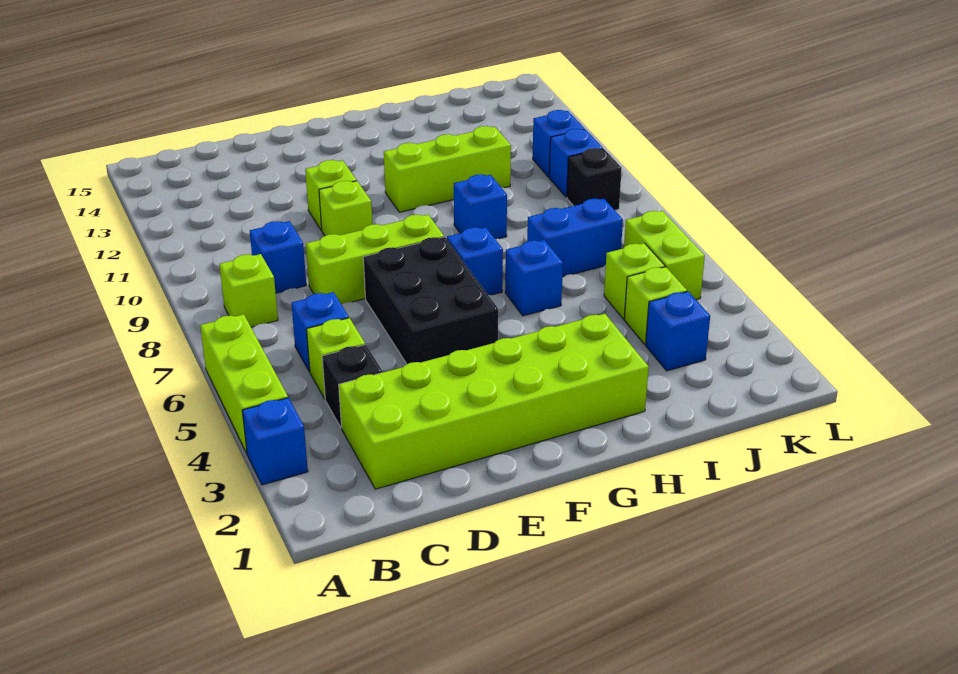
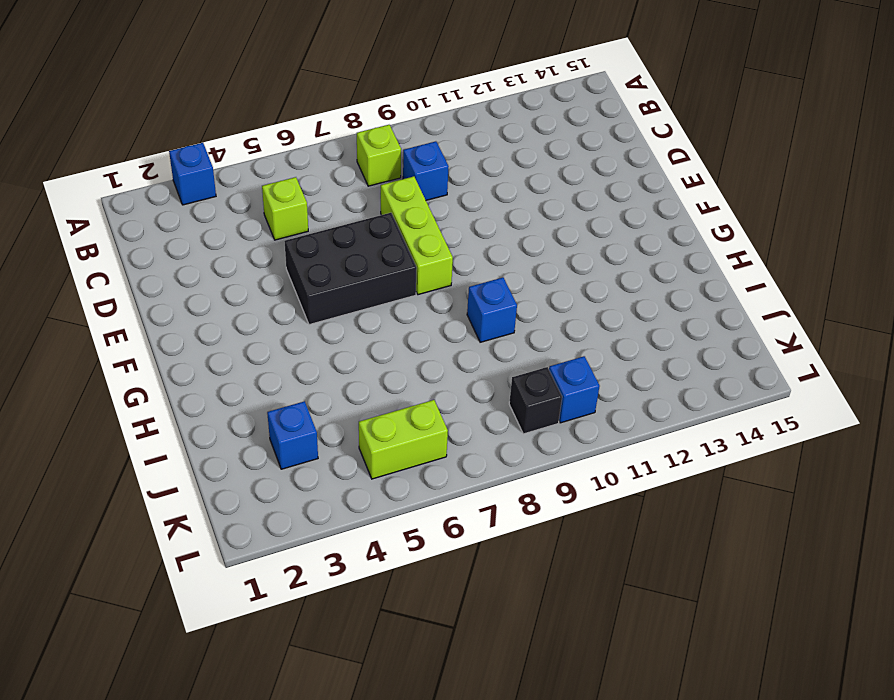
none -> lime brick A4:A6 level 1
none -> lime brick C2:H3 level 1
none -> black brick C4 level 1

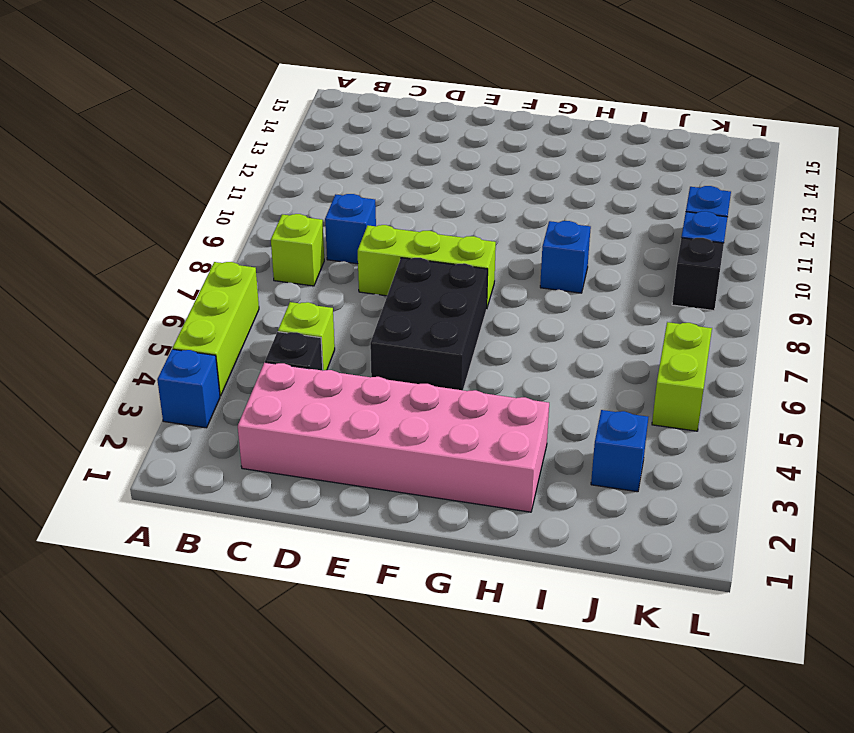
pink brick C2:H3 level 1 -> lime brick C2:H3 level 1
none -> blue brick C6 level 1
none -> lime brick E10 level 1
none -> lime brick E11 level 1

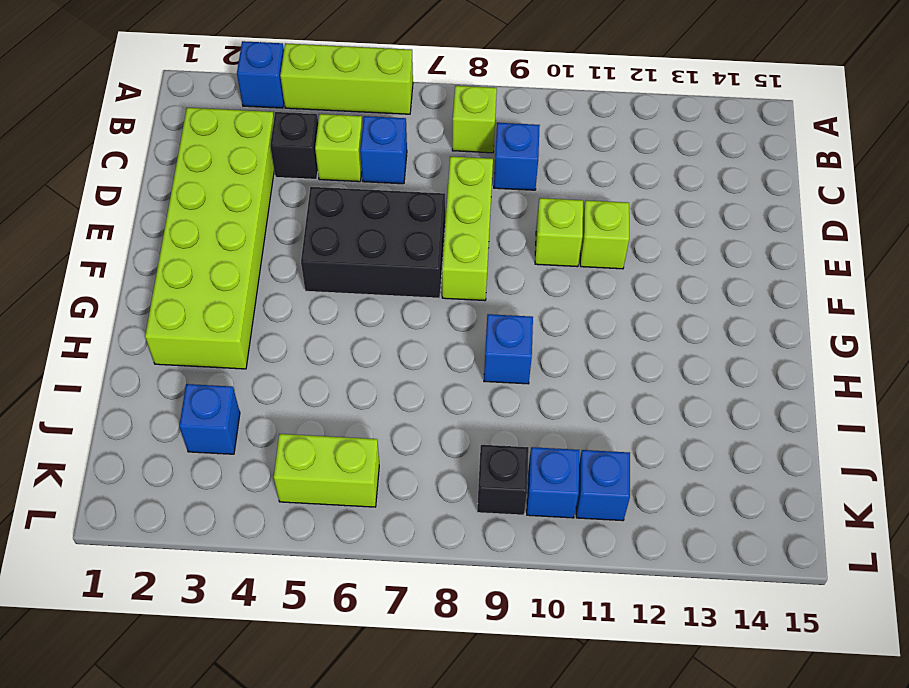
none -> blue brick G7 level 1
none -> lime brick G11:I11 level 1
none -> blue brick H6 level 1

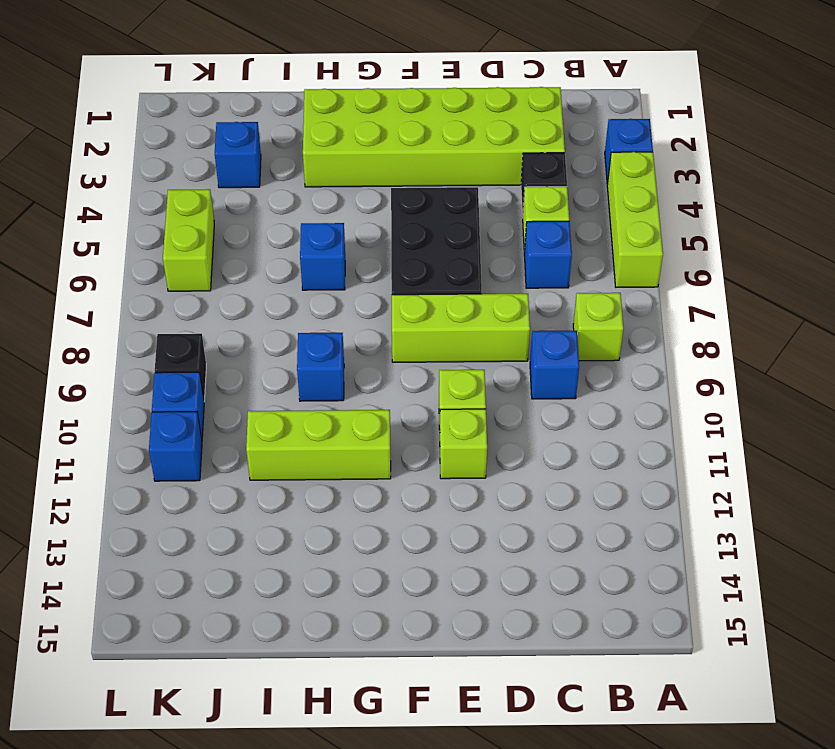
none -> blue brick G7 level 1
none -> blue brick I7:J7 level 1
none -> lime brick J4 level 1

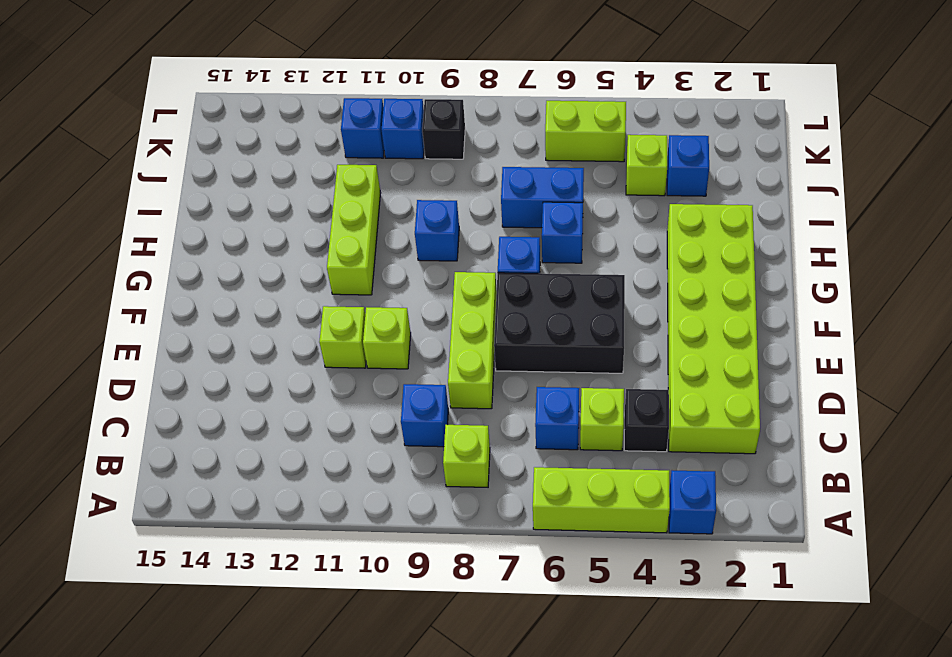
blue brick I6:I7 level 1 -> blue brick I7:J7 level 1
none -> lime brick J5 level 1

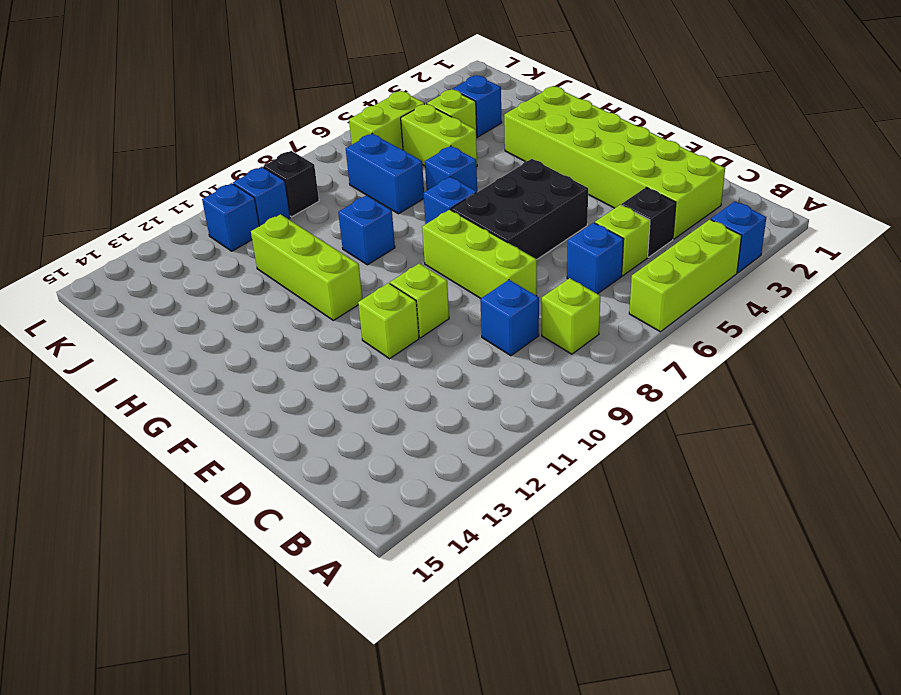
lime brick I5:J5 level 1 -> lime brick J5 level 1

